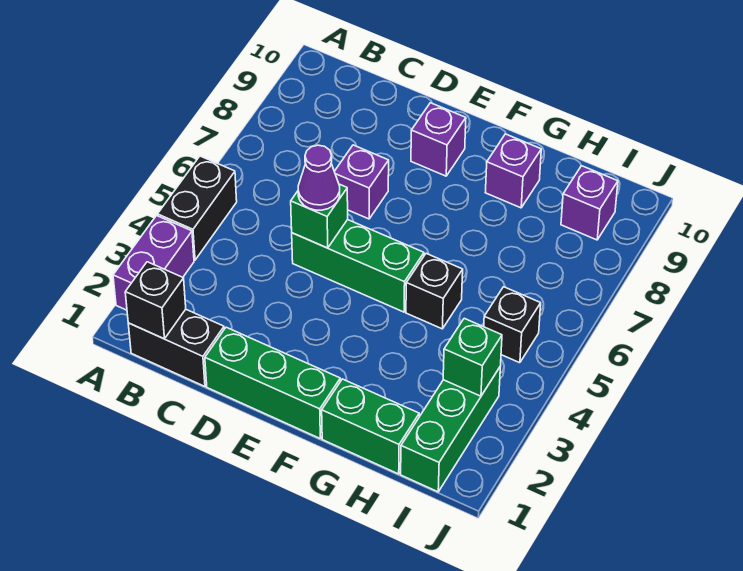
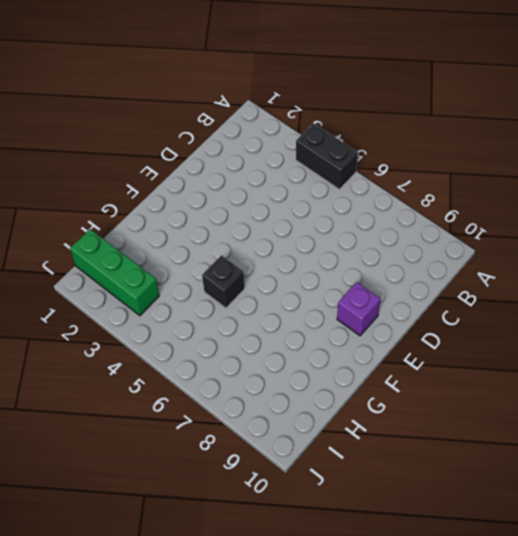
none -> purple brick A2:A3 level 1
none -> black brick B1:C1 level 1
none -> green brick D1:F1 level 1

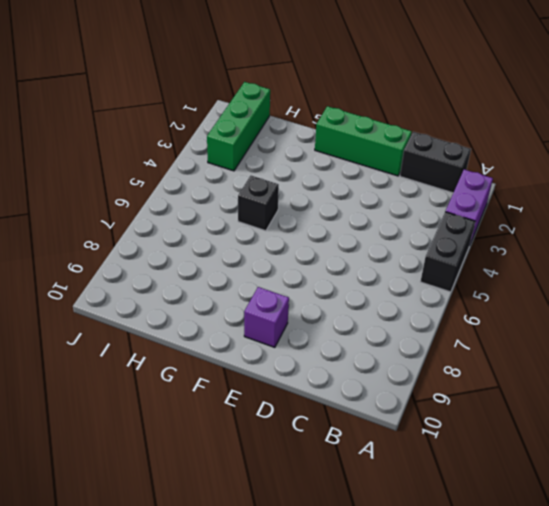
none -> green brick D5:F5 level 1
none -> purple brick D7 level 1
none -> green brick G1:H1 level 1

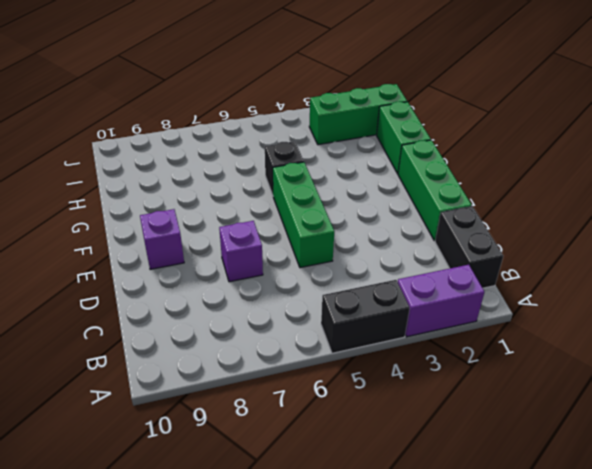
none -> purple brick G9 level 1
none -> black brick I5 level 1
none -> purple brick I9 level 1

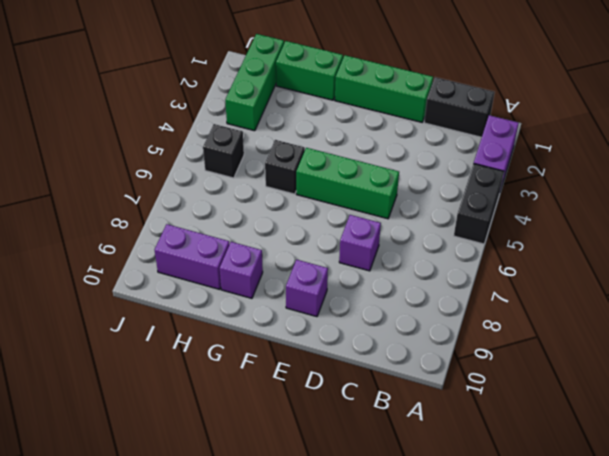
purple brick H9:I9 level 1 -> purple brick I9 level 1
none -> black brick B1 level 2
none -> green brick D5 level 2
none -> green brick I3 level 2

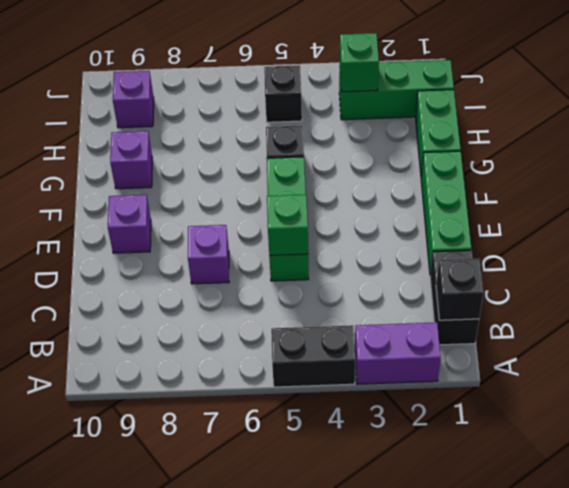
none -> purple cone D5 level 3

